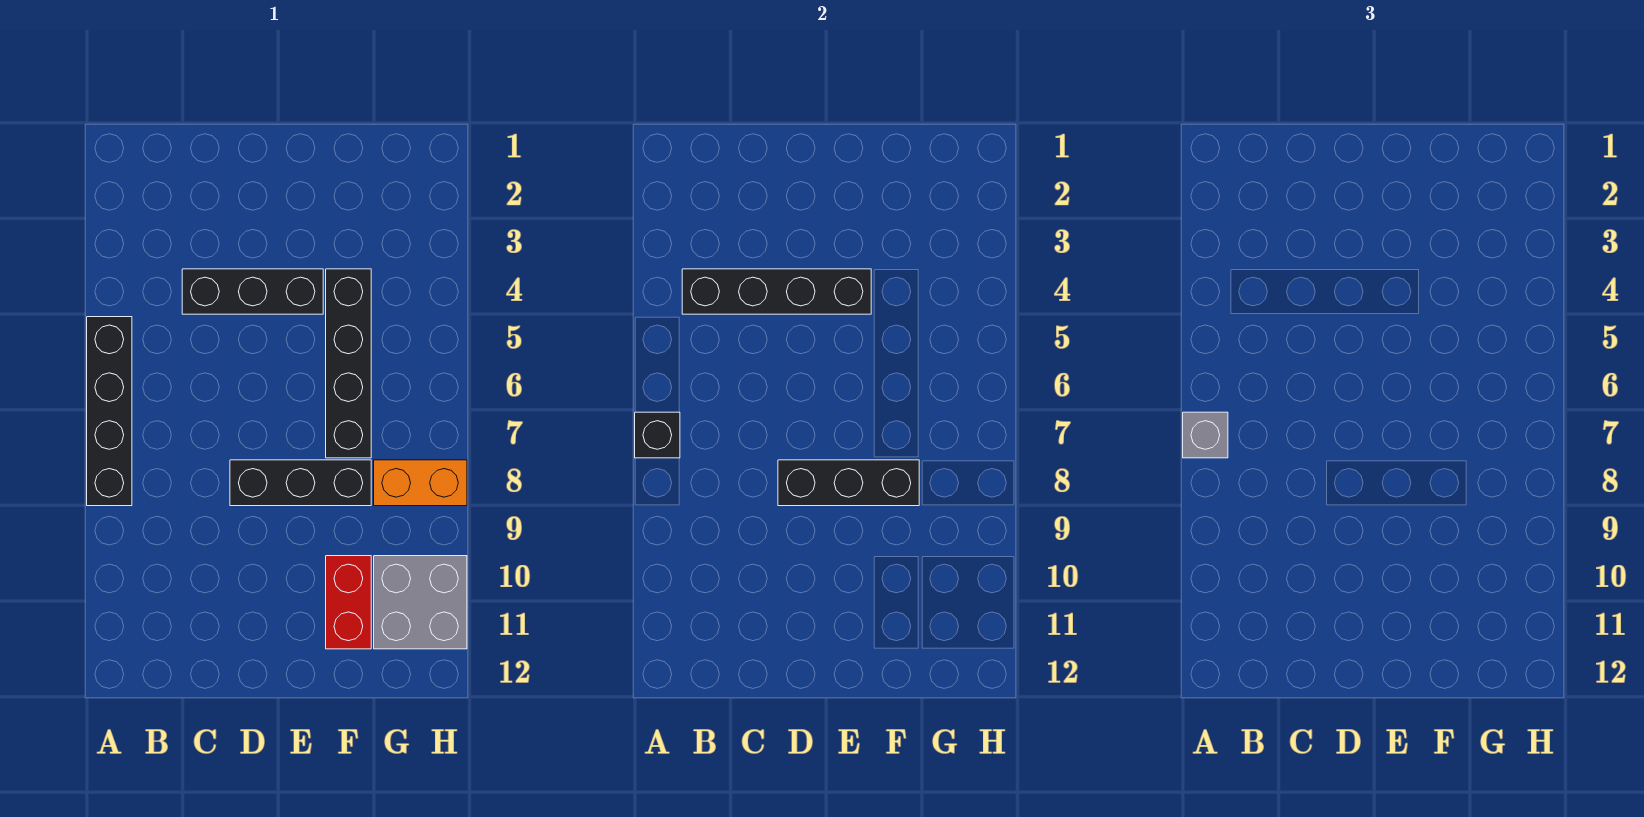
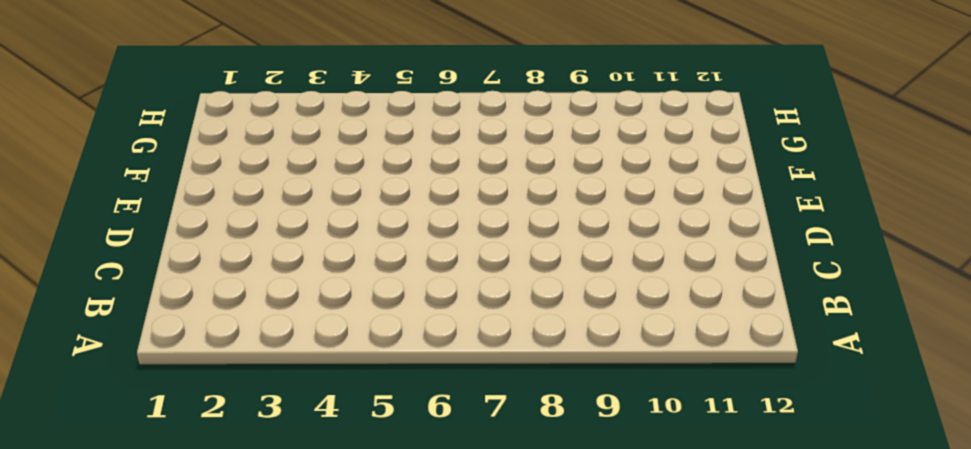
none -> black brick A5:A8 level 1
none -> black brick C4:E4 level 1

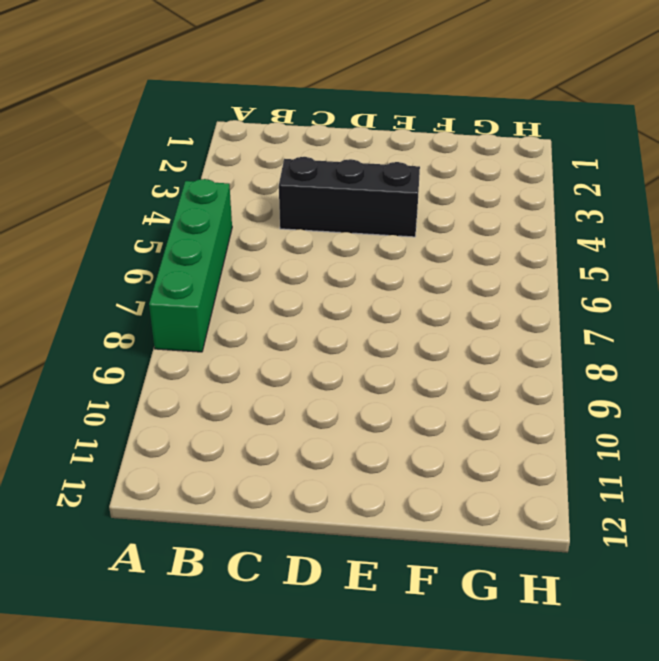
green brick A5:A8 level 1 -> black brick A5:A8 level 1
none -> black brick D8:F8 level 1
none -> black brick F4:F7 level 1

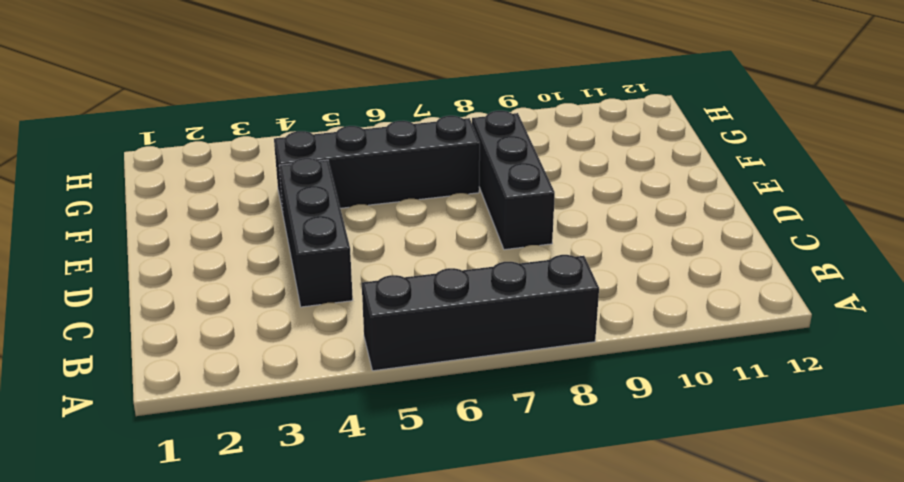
none -> red brick F10:F11 level 1
none -> orange brick G8:H8 level 1

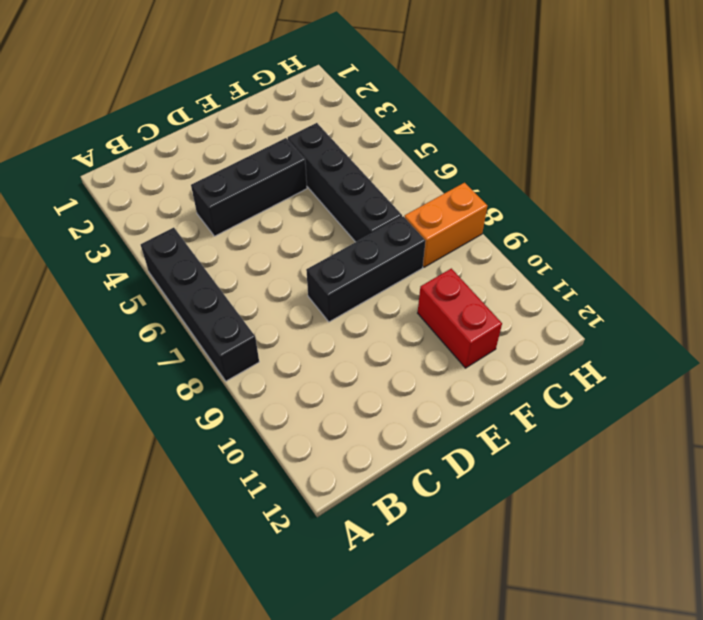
none -> grey brick G10:H11 level 1
none -> black brick A7 level 2

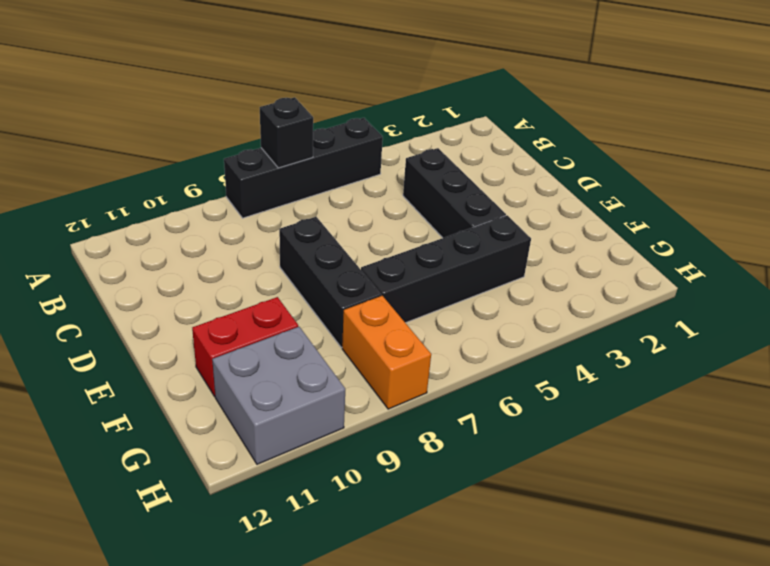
none -> black brick B4:E4 level 2
none -> black brick D8:F8 level 2

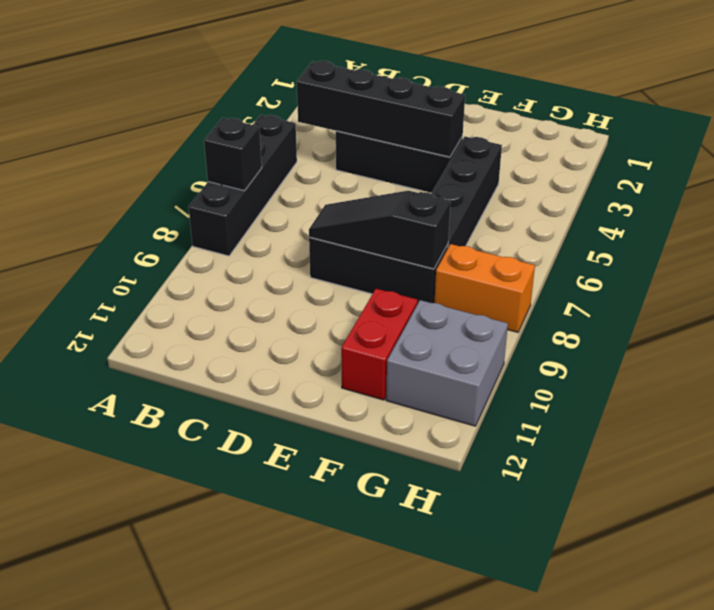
black slope D8:F8 level 2 top F -> black brick D8:F8 level 2
none -> grey brick A7 level 3

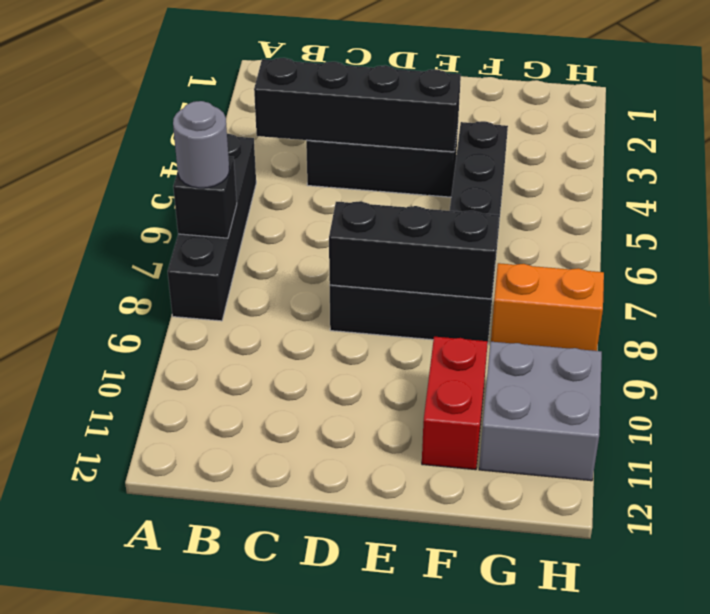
grey round brick A7 level 3 -> grey brick A7 level 3

